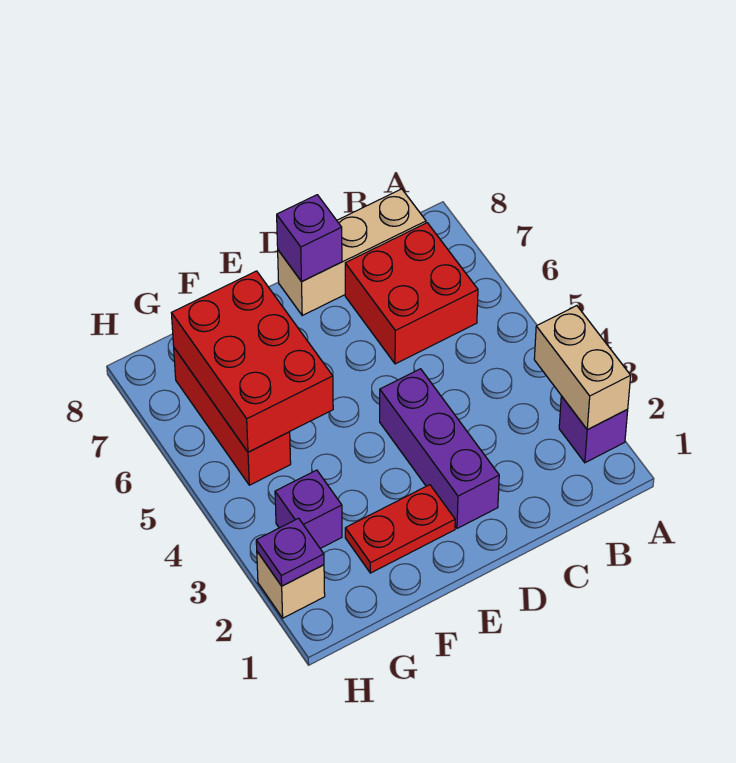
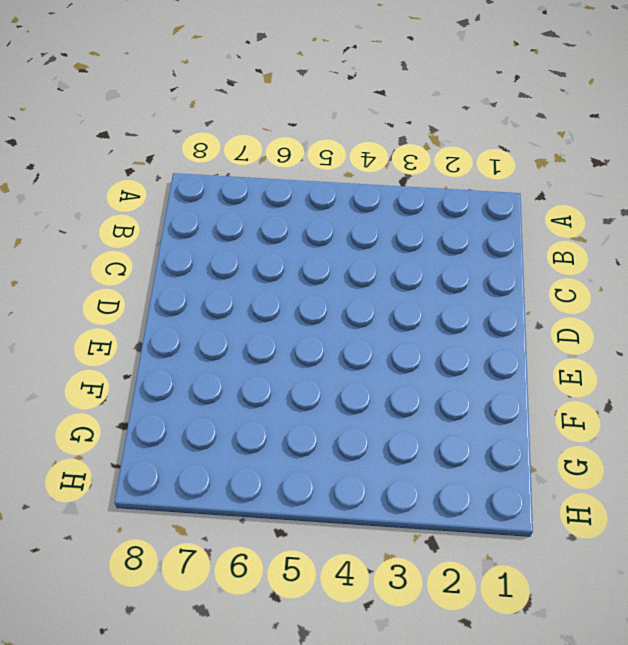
none -> purple brick A2 level 1
none -> red brick B6:C7 level 1
none -> tan brick B8:D8 level 1

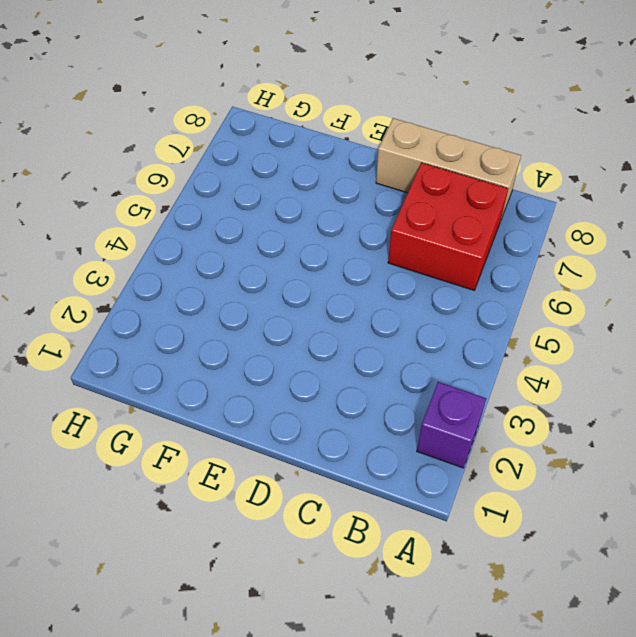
none -> purple brick D2:D4 level 1
none -> red plate E2:F2 level 1
none -> purple brick G3 level 1

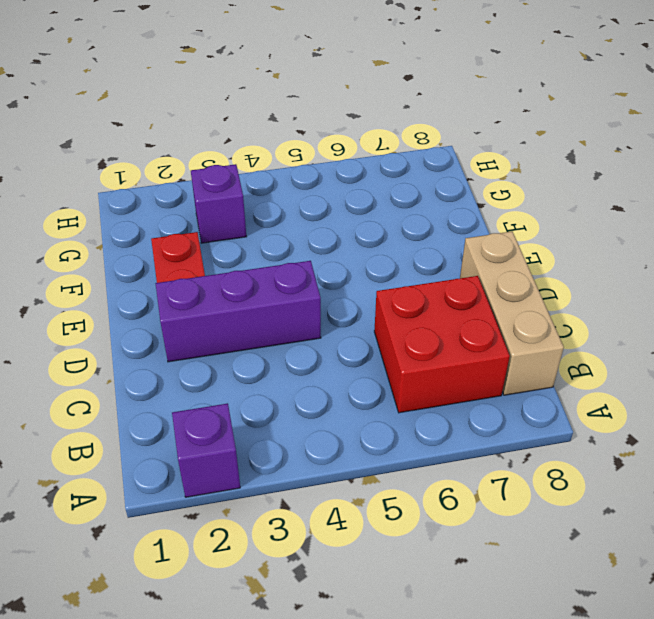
none -> red brick G5:G7 level 1
none -> tan brick H2 level 1
none -> tan brick A2:A3 level 2

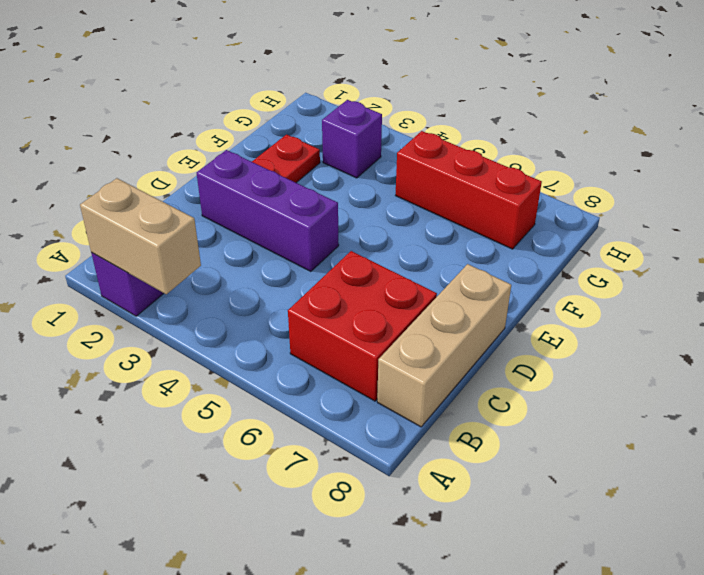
none -> tan brick H2 level 1
none -> purple brick D8 level 2
none -> red brick F5:G7 level 2

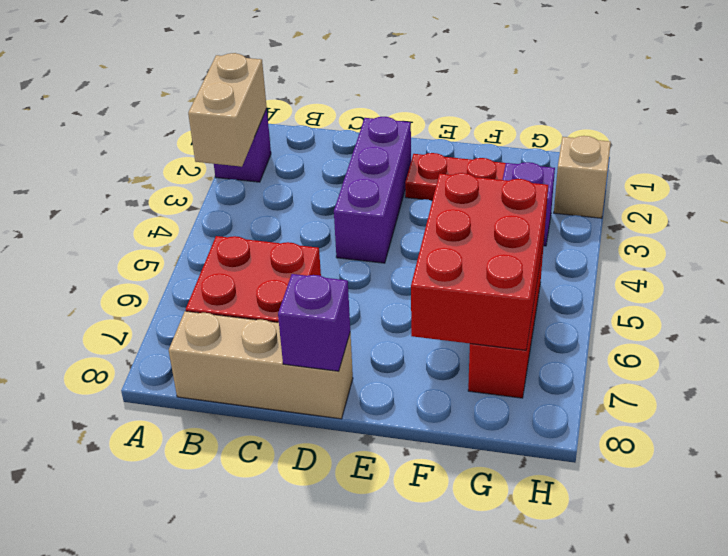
none -> purple plate H2 level 2

